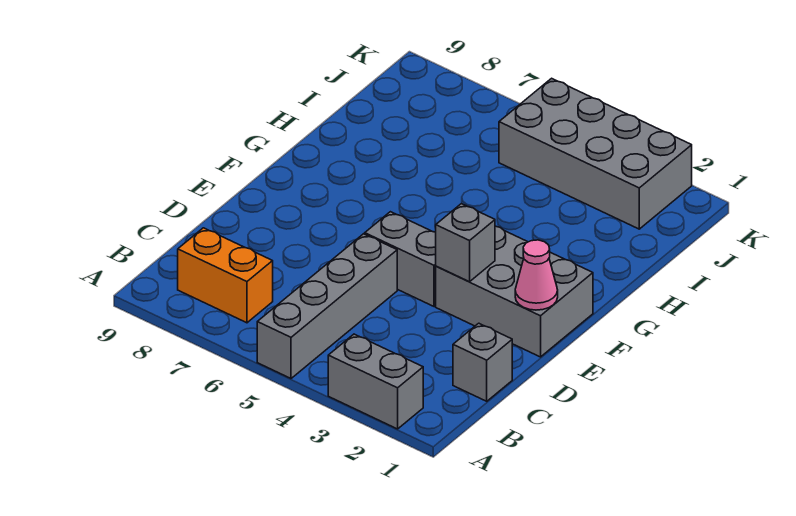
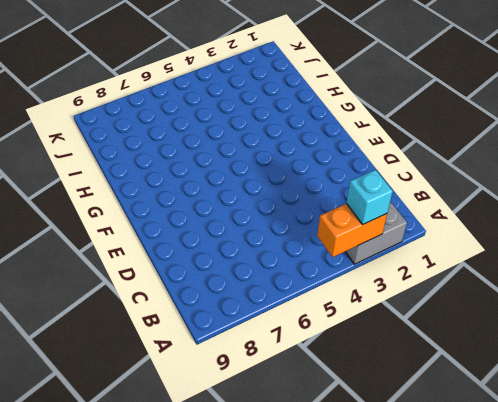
orange brick A3:A4 level 2 -> orange brick B7:B8 level 1
cyan brick A3 level 3 -> none
none -> grey brick A5:D5 level 1
none -> grey brick C1 level 1

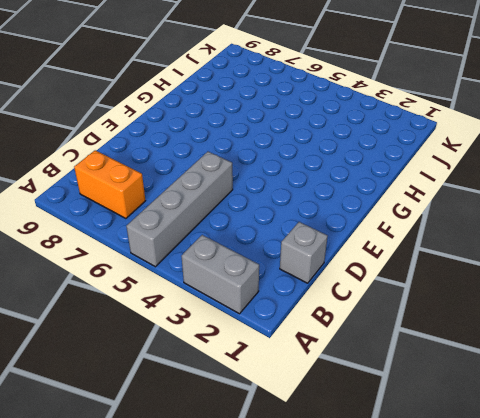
none -> grey brick E1:F3 level 1
none -> grey brick E4:E5 level 1

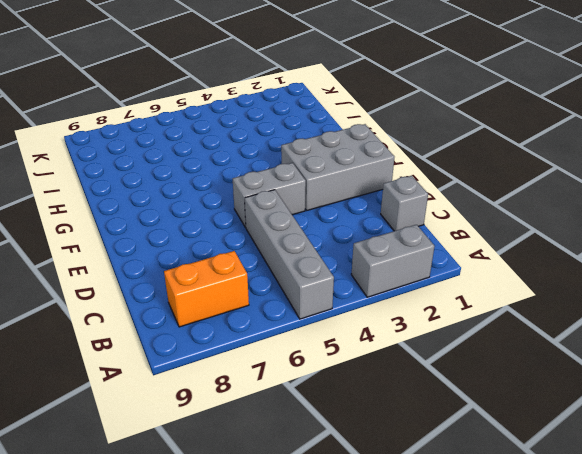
none -> grey brick J2:K5 level 1
none -> pink cone E1 level 2

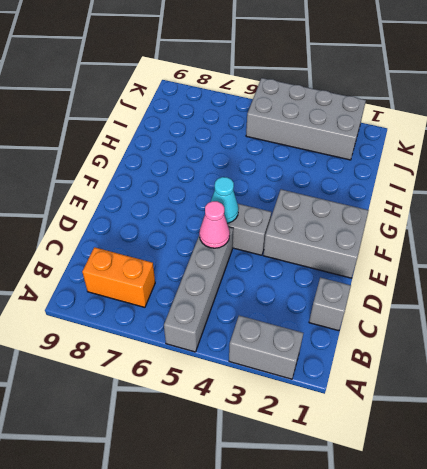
pink cone D5 level 2 -> pink cone E1 level 2
cyan cone E5 level 2 -> none
none -> grey brick E3 level 2

